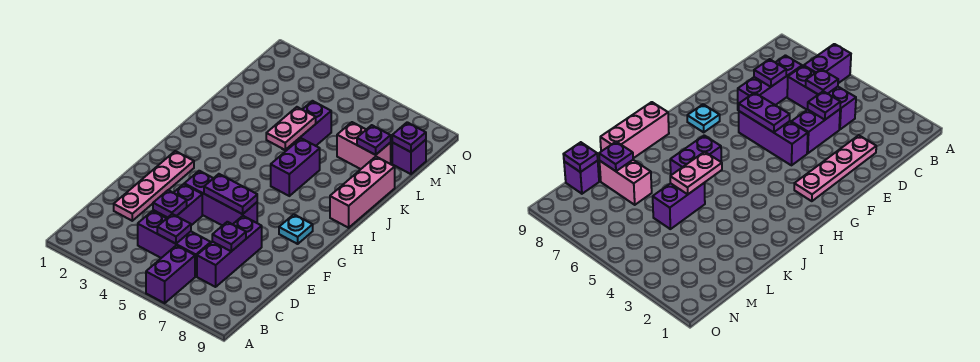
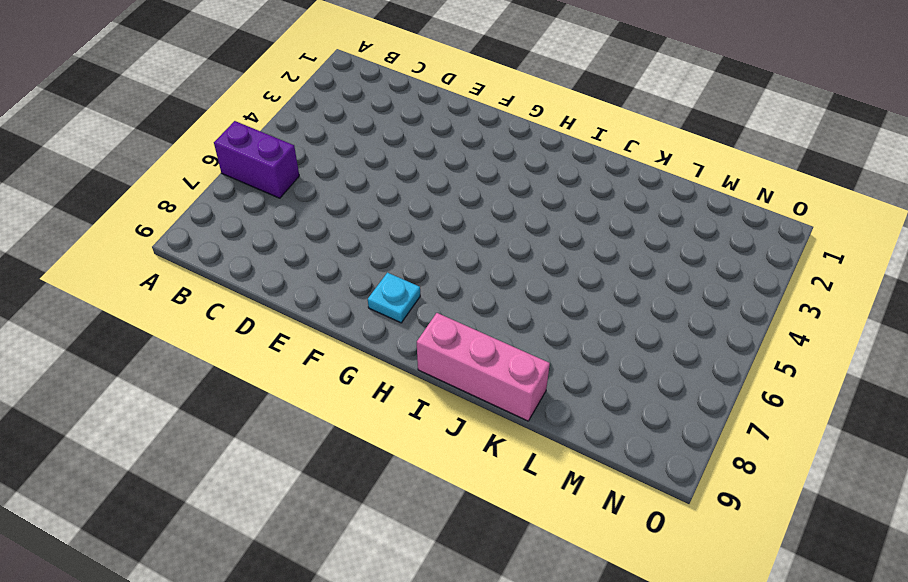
none -> purple brick C4:C6 level 1
none -> purple brick C7:E7 level 1
none -> pink plate D2:G2 level 1

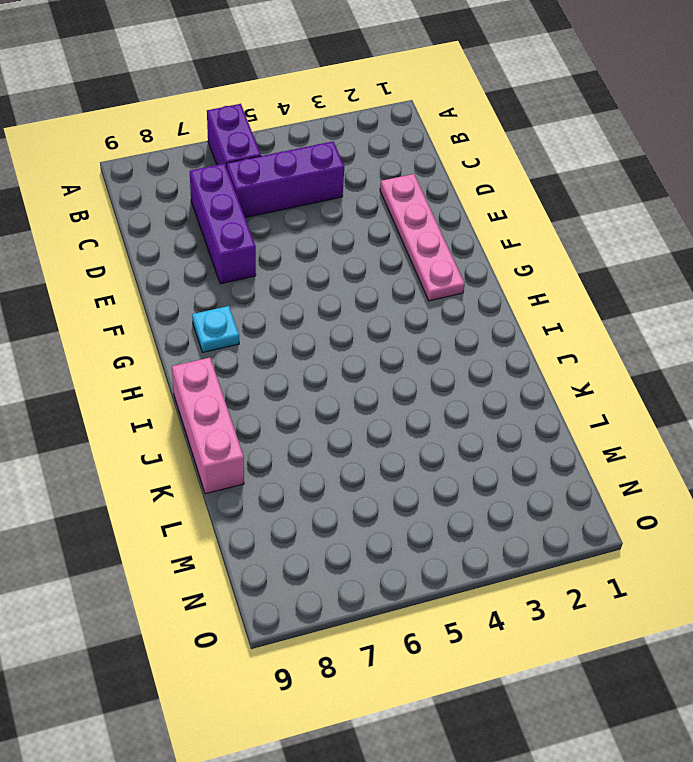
none -> purple brick D4:E4 level 1
none -> purple brick F4:F6 level 1
none -> purple brick I6:J6 level 1

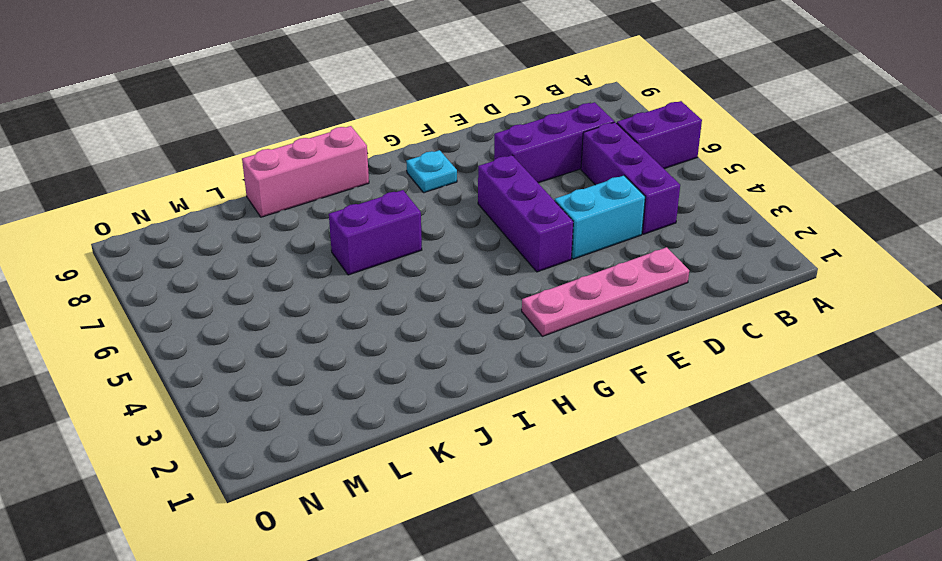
cyan brick D4:E4 level 1 -> purple brick D4:E4 level 1
none -> purple brick K5:L5 level 1
none -> pink brick L7:L8 level 1
none -> purple brick M9 level 1

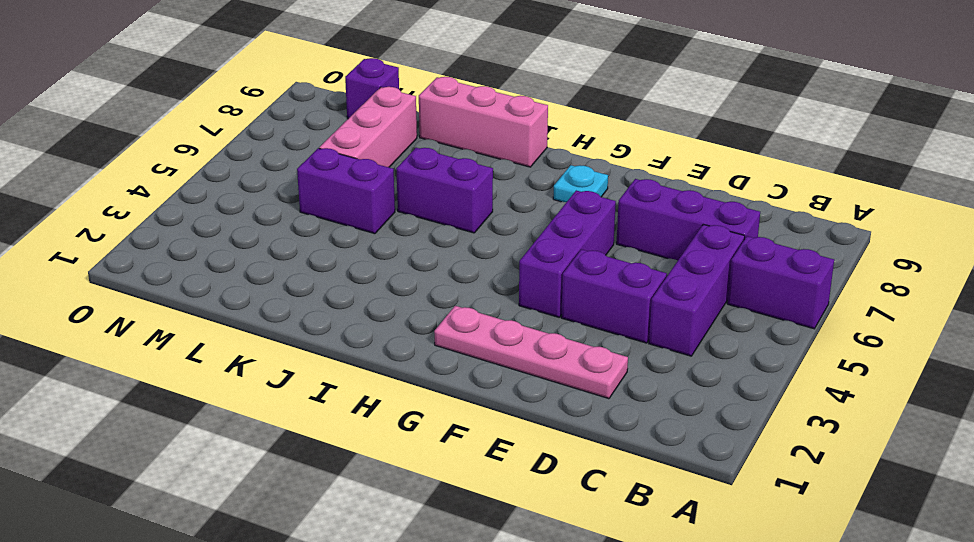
pink brick L6:L8 level 1 -> pink brick L7:L8 level 1
none -> purple plate C5 level 2
none -> purple plate D4 level 2
none -> purple plate D7 level 2

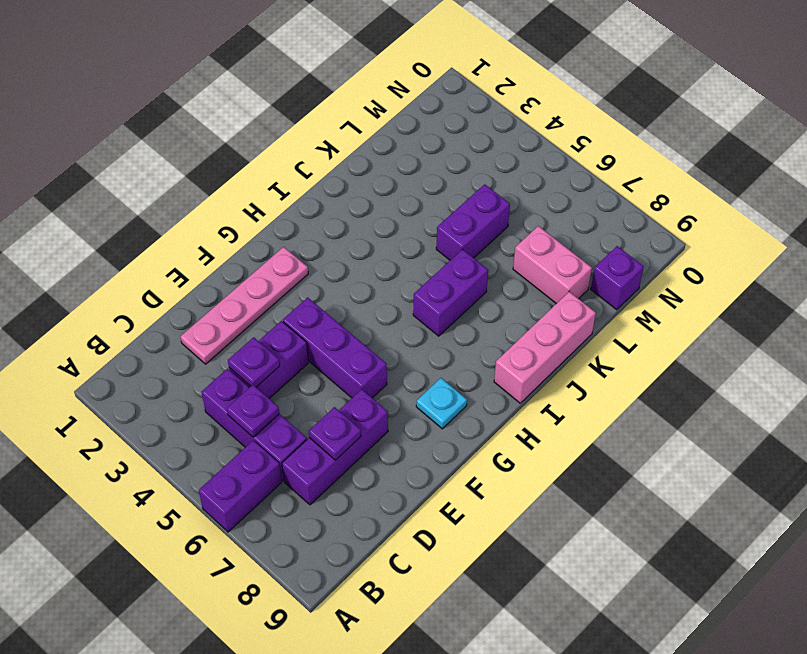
none -> purple plate F5:F6 level 2
none -> pink plate J5:K5 level 2
none -> purple plate L8 level 2

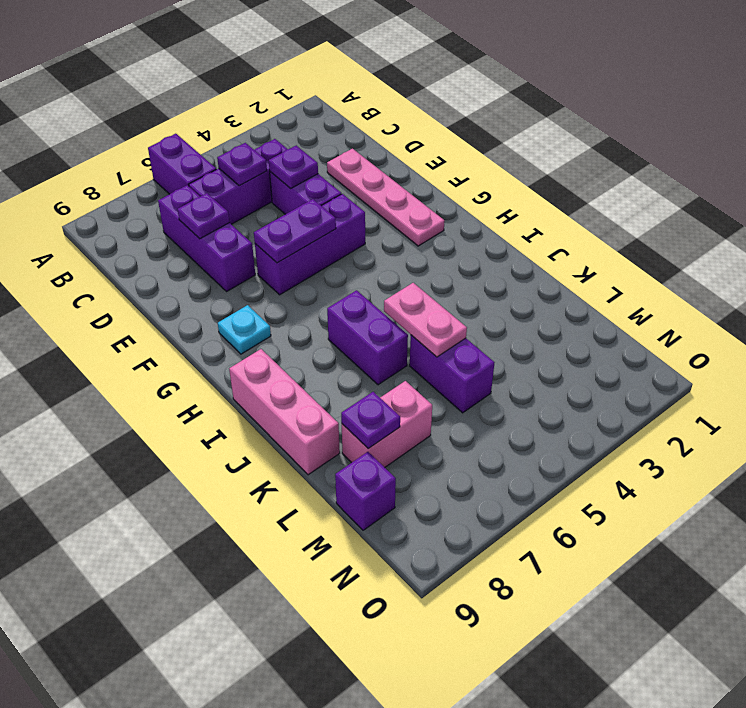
none -> purple plate M9 level 2

